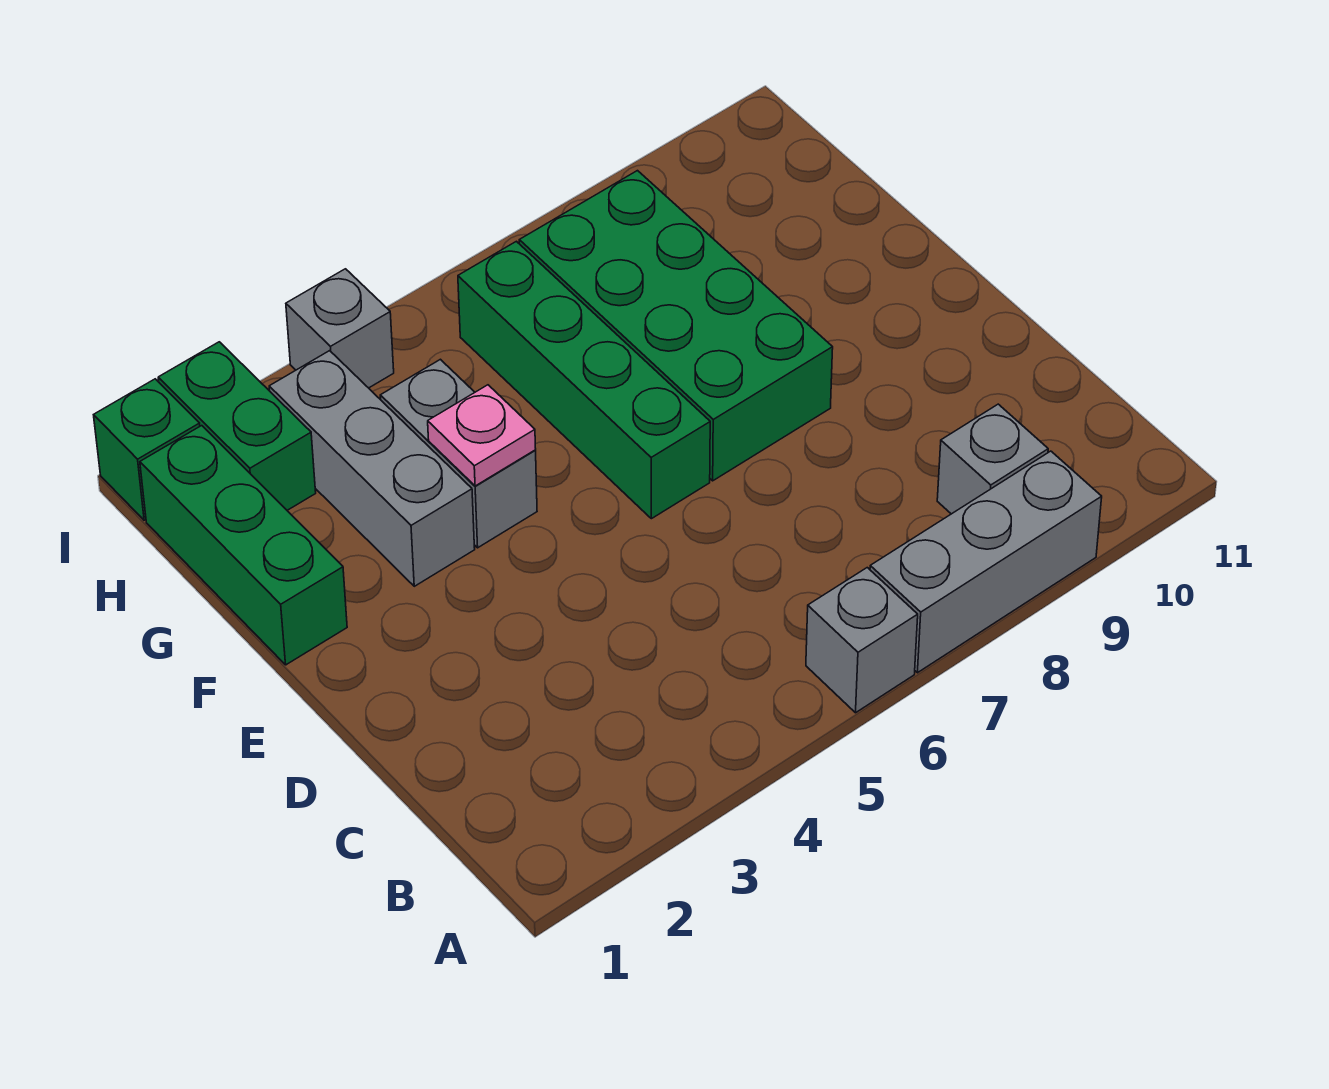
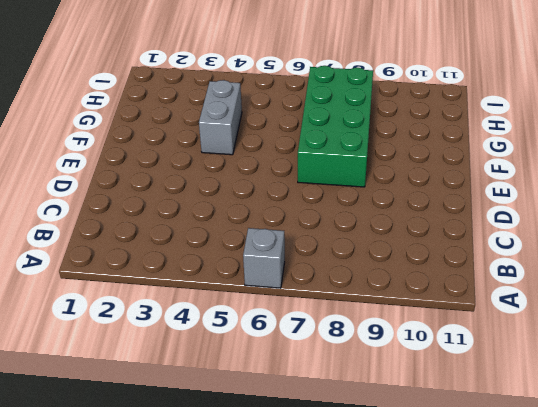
none -> grey brick A7:A9 level 1
none -> grey brick B9 level 1
none -> green brick E6:H6 level 1

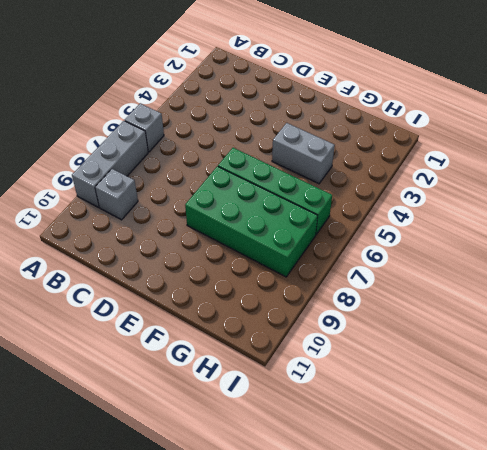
none -> green brick F1:H1 level 1
none -> grey brick F3:H3 level 1
none -> green brick H2:I2 level 1

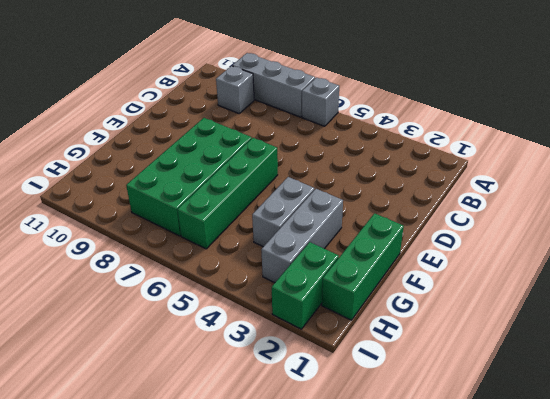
none -> green brick I1 level 1
none -> grey brick I4 level 1
none -> pink plate F4 level 2

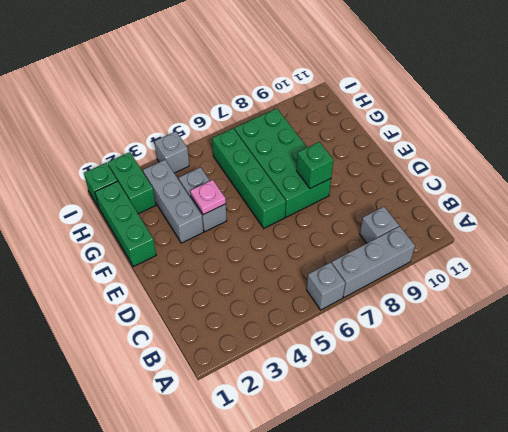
green brick E8 level 2 -> none

